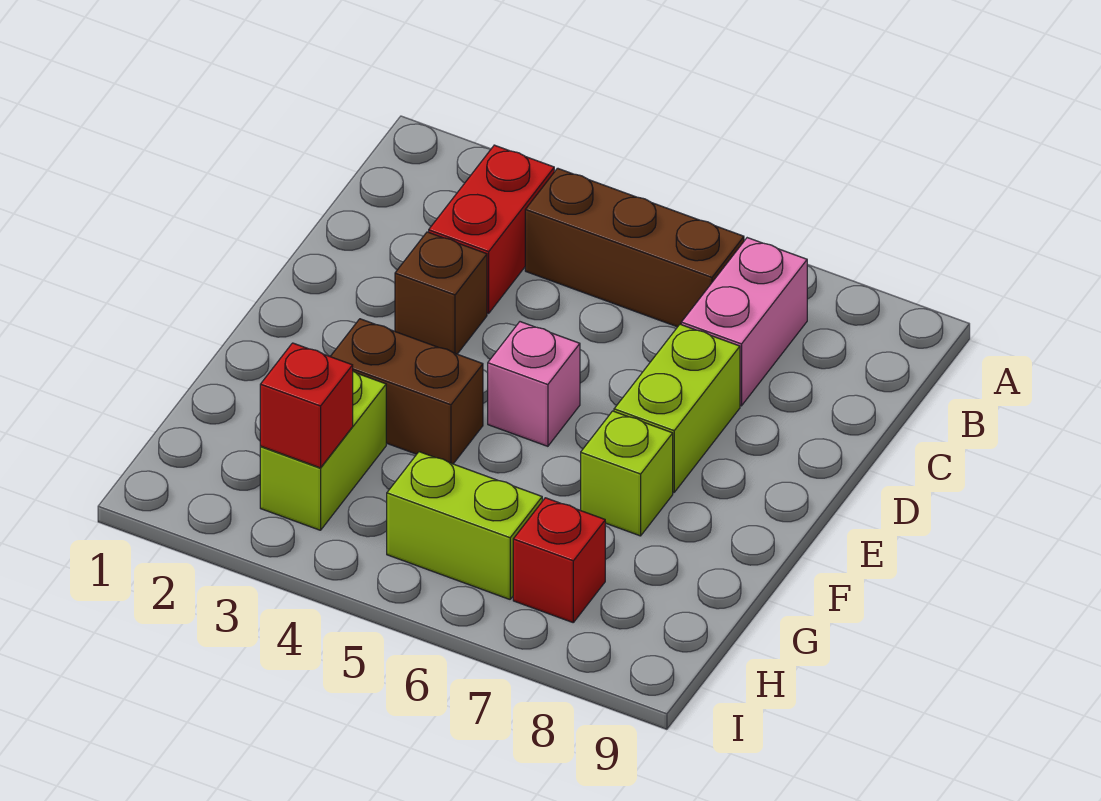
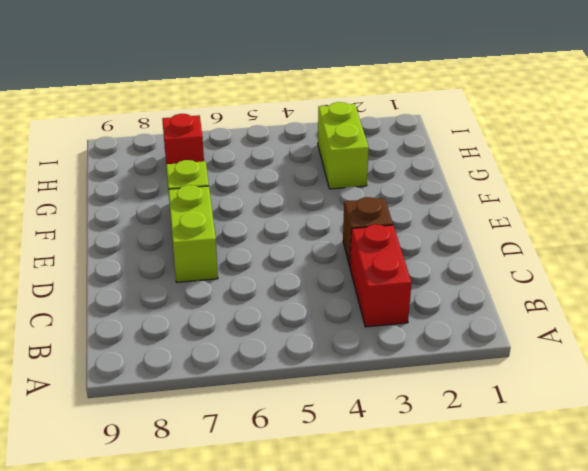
none -> brown brick B4:B6 level 1
none -> pink brick B7:C7 level 1
none -> pink brick E5 level 1

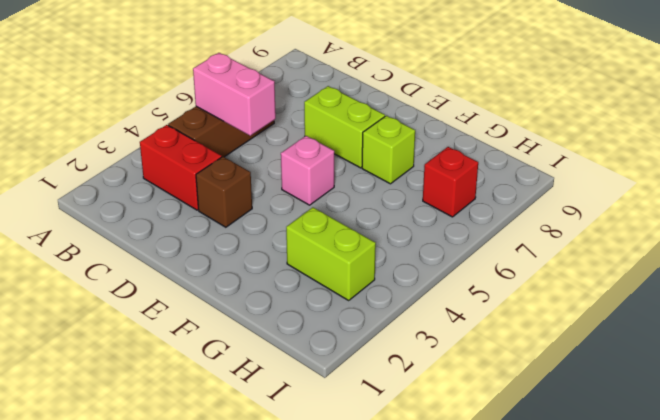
pink brick B5:C5 level 2 -> pink brick B7:C7 level 1
none -> brown brick F3:F4 level 1
none -> lime brick H5:H6 level 1
none -> red brick H3 level 2

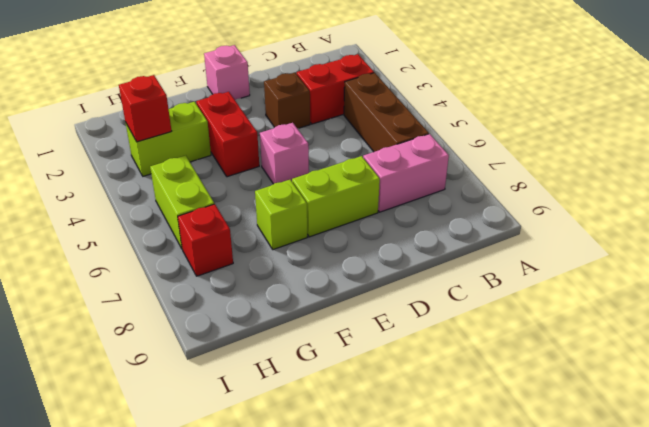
pink brick E1 level 1 -> none
red brick F3:F4 level 1 -> brown brick F3:F4 level 1

